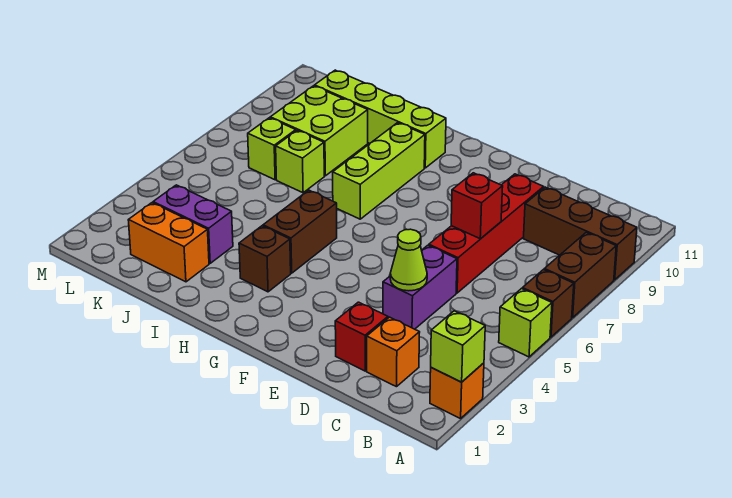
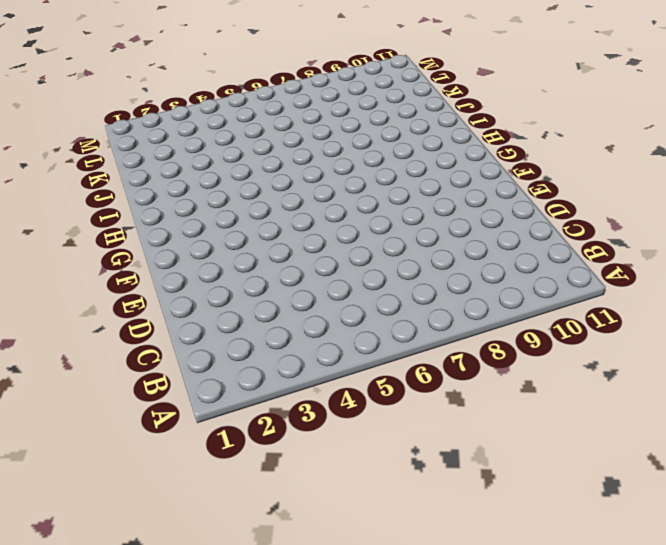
none -> orange brick A2 level 1
none -> lime brick A5 level 1
none -> brown brick A6 level 1

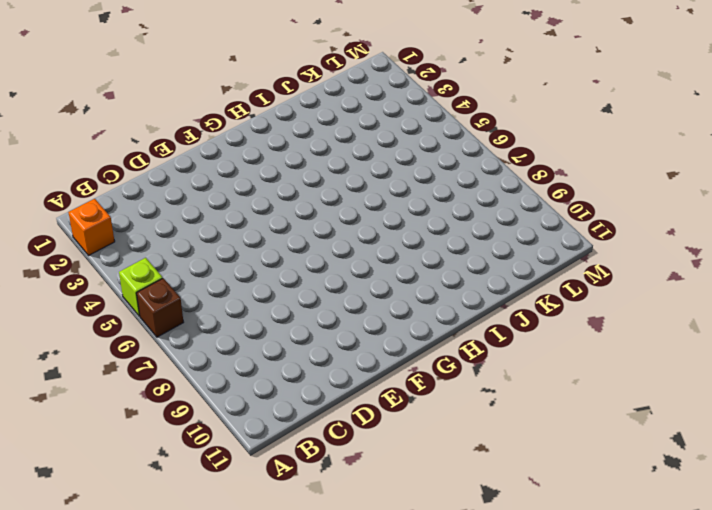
none -> brown brick A7:A8 level 1
none -> brown brick A9:C9 level 1
none -> orange brick C2 level 1

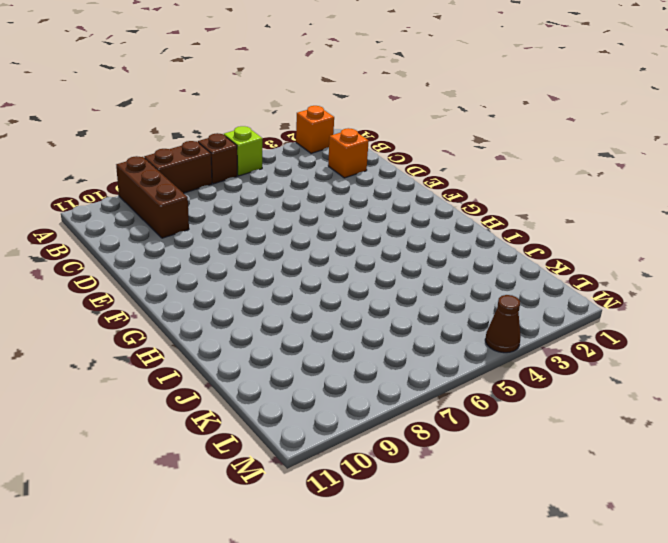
brown cone M4 level 1 -> none
none -> red brick D2 level 1
none -> purple brick D4:D5 level 1
none -> red brick D6:D9 level 1

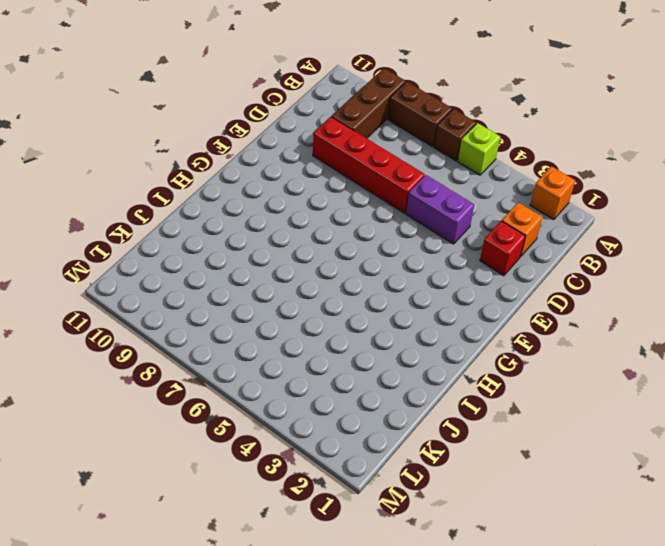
none -> brown brick H3 level 1
none -> brown brick H4:H5 level 1
none -> lime brick H7:H9 level 1

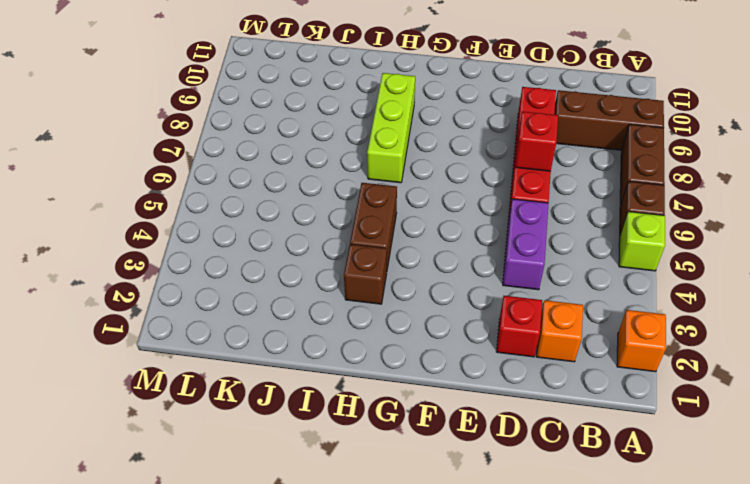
none -> lime brick H10:K10 level 1
none -> orange brick J2:K2 level 1
none -> purple brick J3:K3 level 1

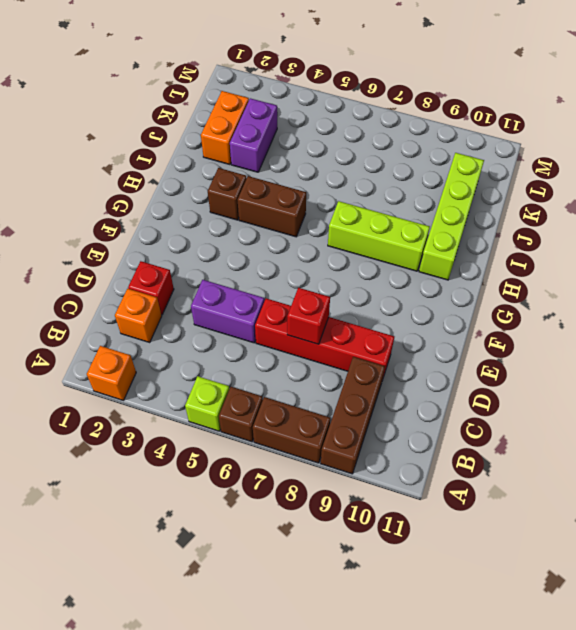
none -> lime brick J7 level 1
none -> lime brick J8:K9 level 1
none -> lime brick K7 level 1

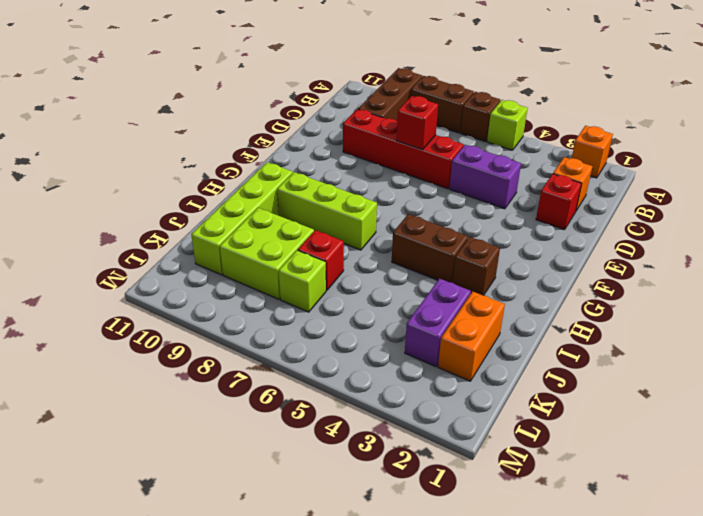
red brick J7 level 1 -> lime brick J7 level 1
none -> lime brick A2 level 2
none -> lime cone D4 level 2

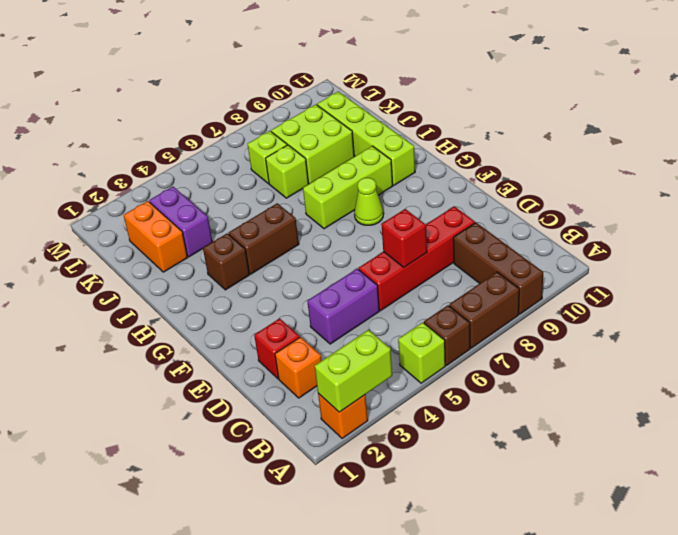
lime brick A2:A3 level 2 -> lime brick A2 level 2
lime cone G8 level 1 -> lime cone D4 level 2

